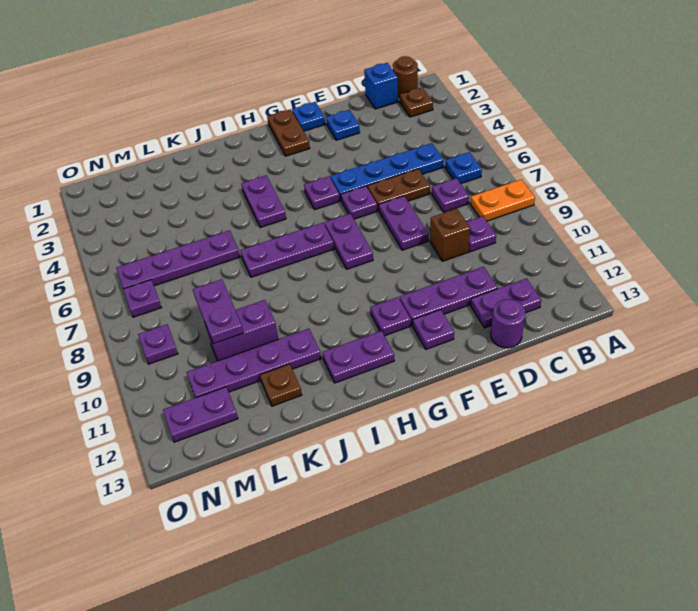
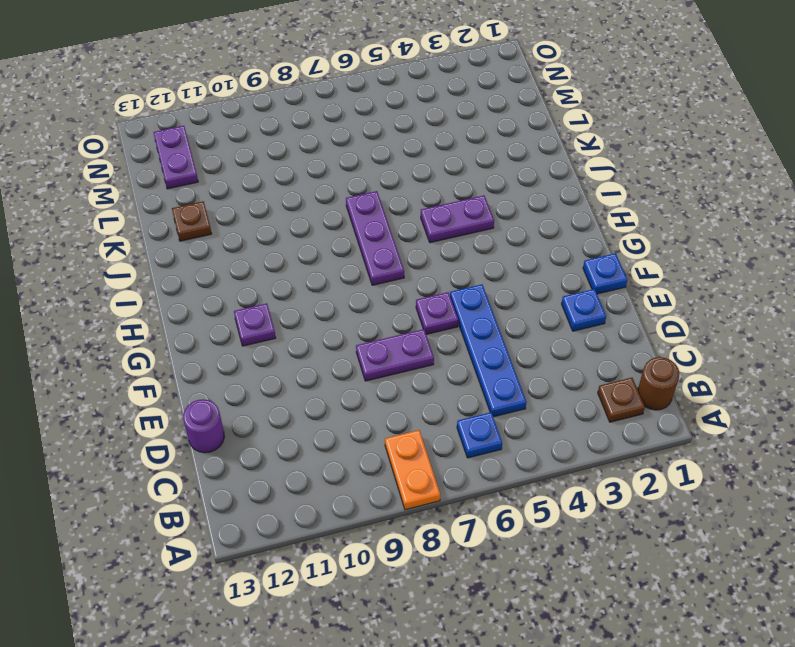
none -> blue brick C1 level 1
none -> purple plate C7 level 1
none -> purple plate C9 level 1
none -> purple plate C12:D12 level 1

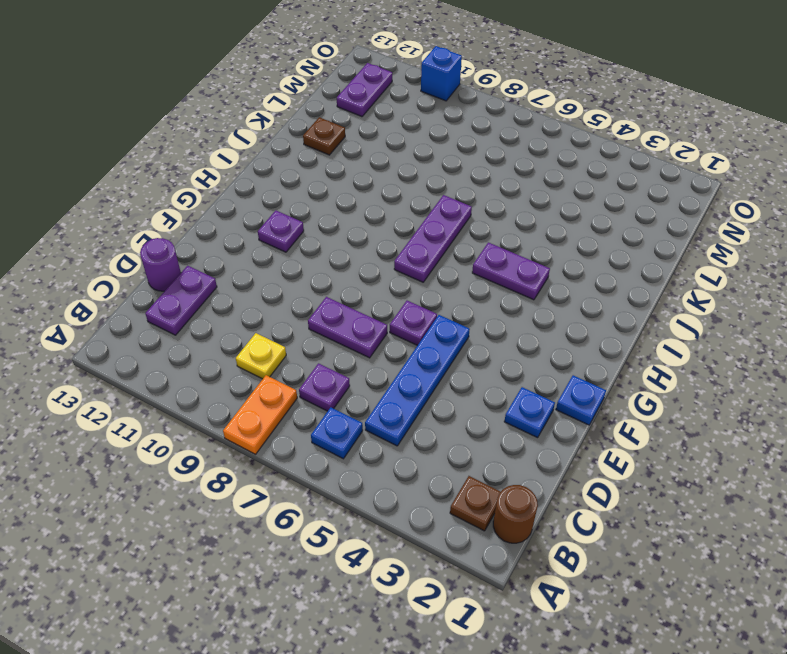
yellow plate C9 level 1 -> purple plate C9 level 1
blue brick O10 level 1 -> blue brick C1 level 1
none -> brown plate D6:E6 level 1
none -> brown brick D9 level 1
none -> purple plate D11:F11 level 1
none -> purple plate F12 level 1

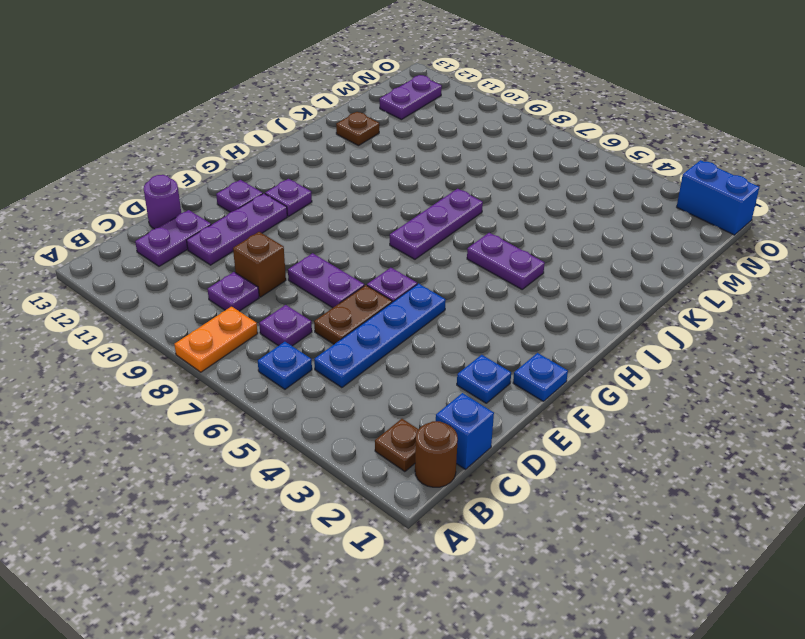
blue brick O1:O2 level 1 -> none
none -> brown plate G1:G2 level 1
none -> purple plate G5 level 1
none -> purple plate G7:G8 level 1
none -> purple plate H12:I12 level 1

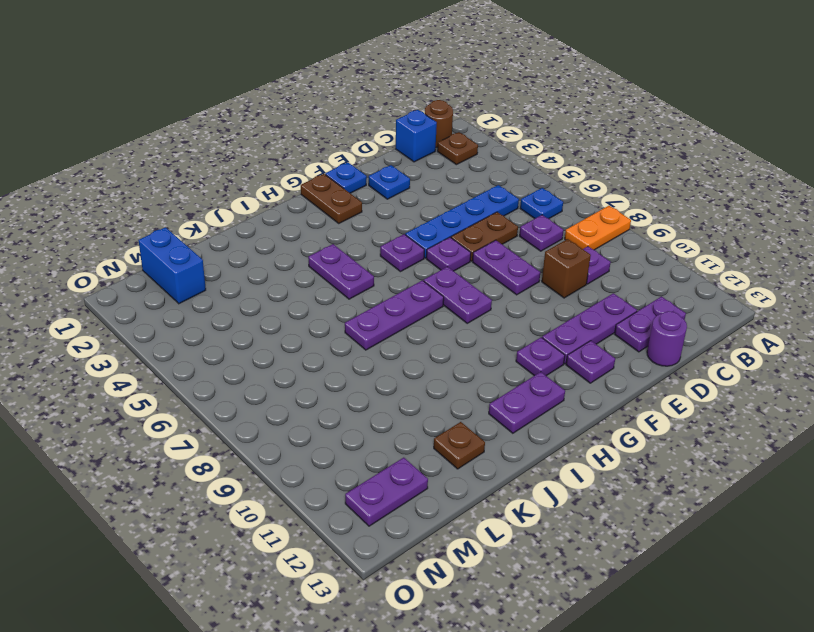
blue brick M1:M2 level 1 -> none
none -> purple plate J11:M11 level 1
none -> purple plate K6:N6 level 1
none -> purple brick K10:L10 level 1
none -> purple plate N7 level 1

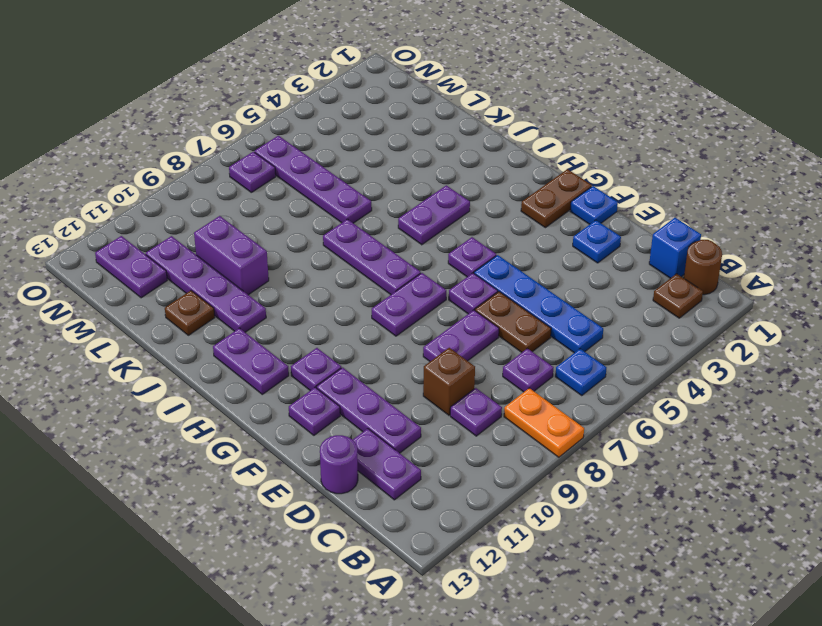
none -> purple plate N9 level 1
none -> purple plate L9:L10 level 2

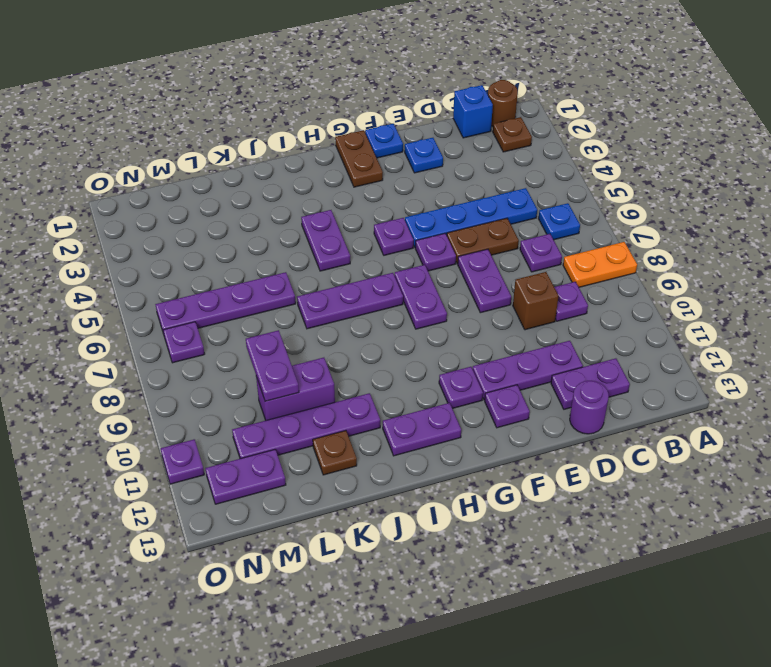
purple plate O11 level 1 -> purple plate N9 level 1

